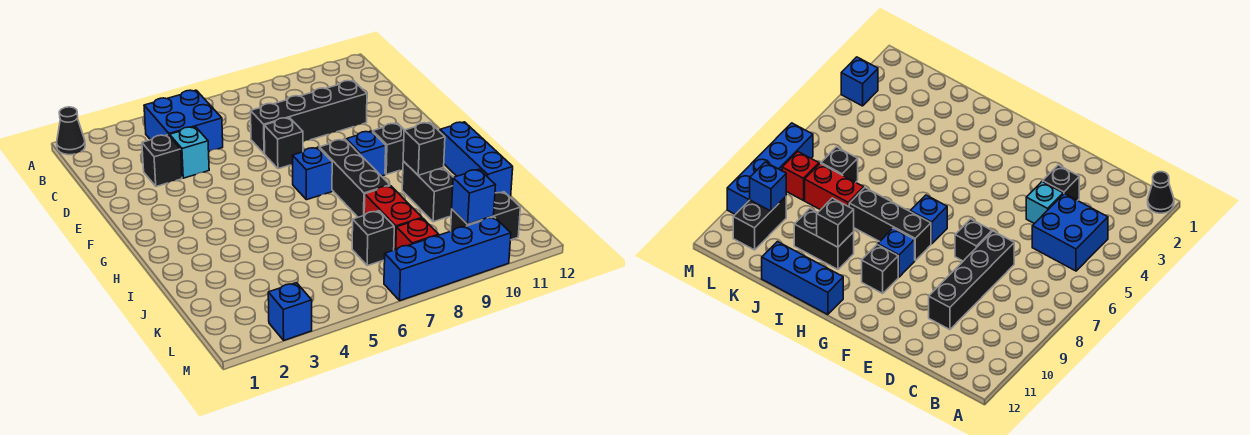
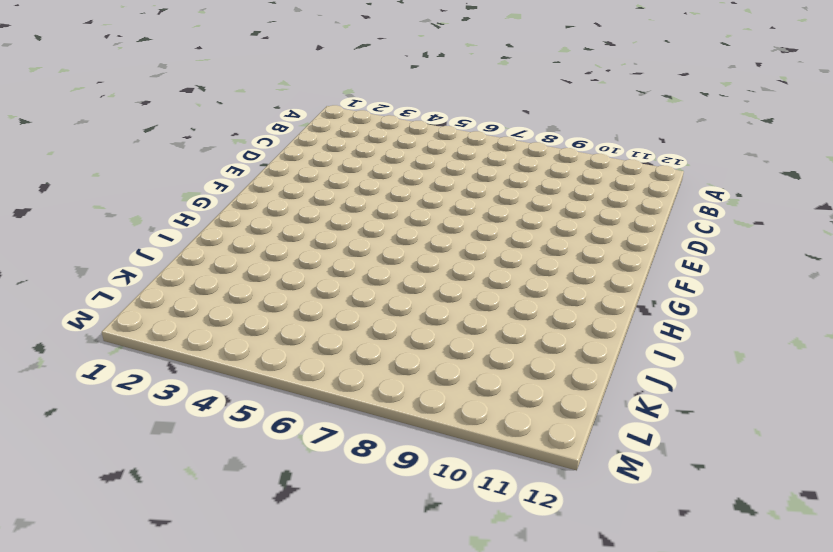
none -> black cone A1 level 1
none -> blue brick B4:C5 level 1
none -> black brick D3 level 1

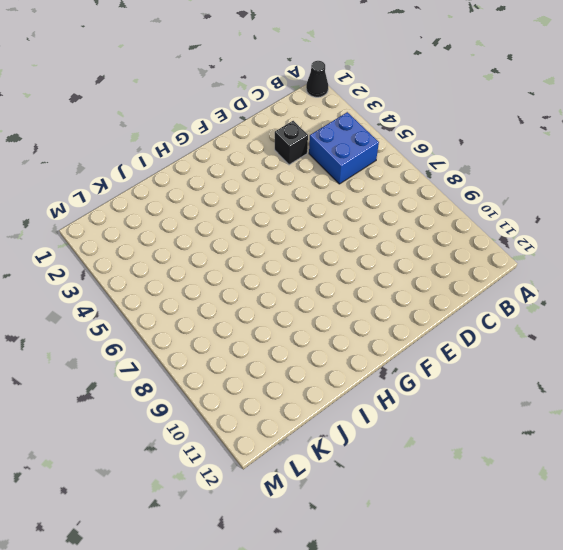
none -> cyan brick D4 level 1
none -> black brick D7:D10 level 1
none -> black brick E7 level 1

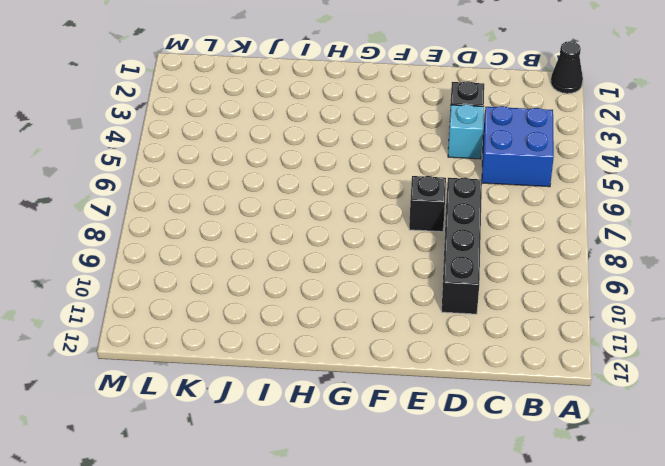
none -> blue brick G7 level 1
none -> black brick G8:I8 level 1
none -> blue brick G9 level 1

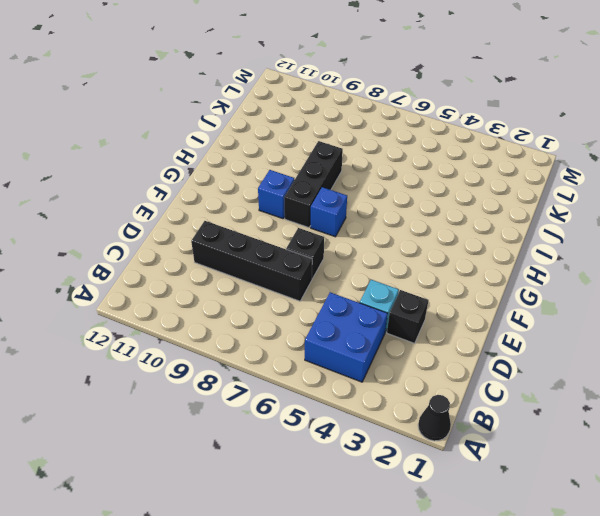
none -> black brick G10 level 1
none -> blue brick H12:J12 level 1
none -> black brick I10:J10 level 1

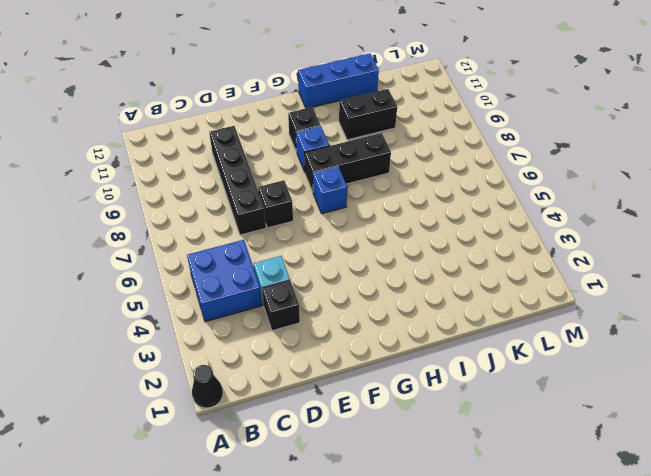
none -> red brick J8:K8 level 1
none -> black brick K7 level 1
none -> red brick L8 level 1

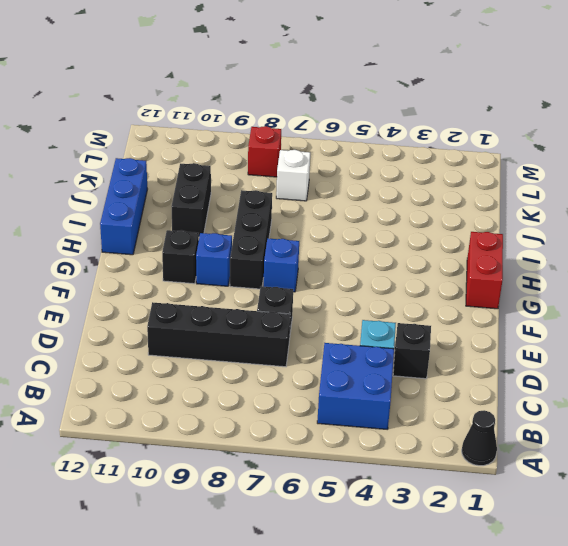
red brick G1:H1 level 1 -> red brick J8:K8 level 1
white brick K7 level 1 -> black brick K7 level 1
none -> black brick L10:L11 level 1
none -> blue brick M3 level 1
none -> blue brick M7:M10 level 1

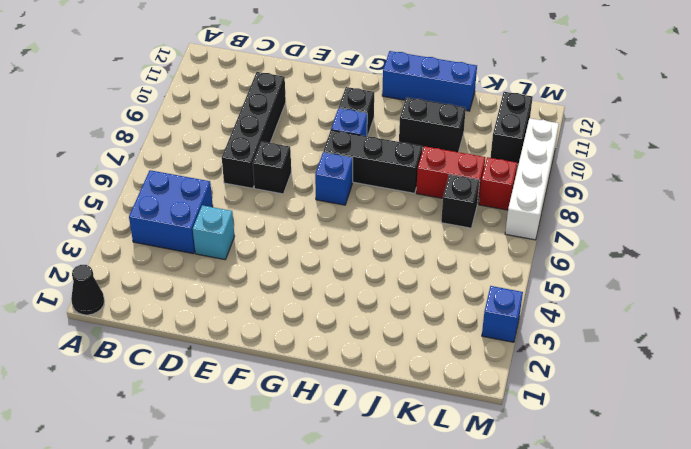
white brick M7:M10 level 1 -> blue brick M7:M10 level 1
none -> black brick D3 level 1
none -> black brick I10 level 2
none -> blue brick L10 level 2

